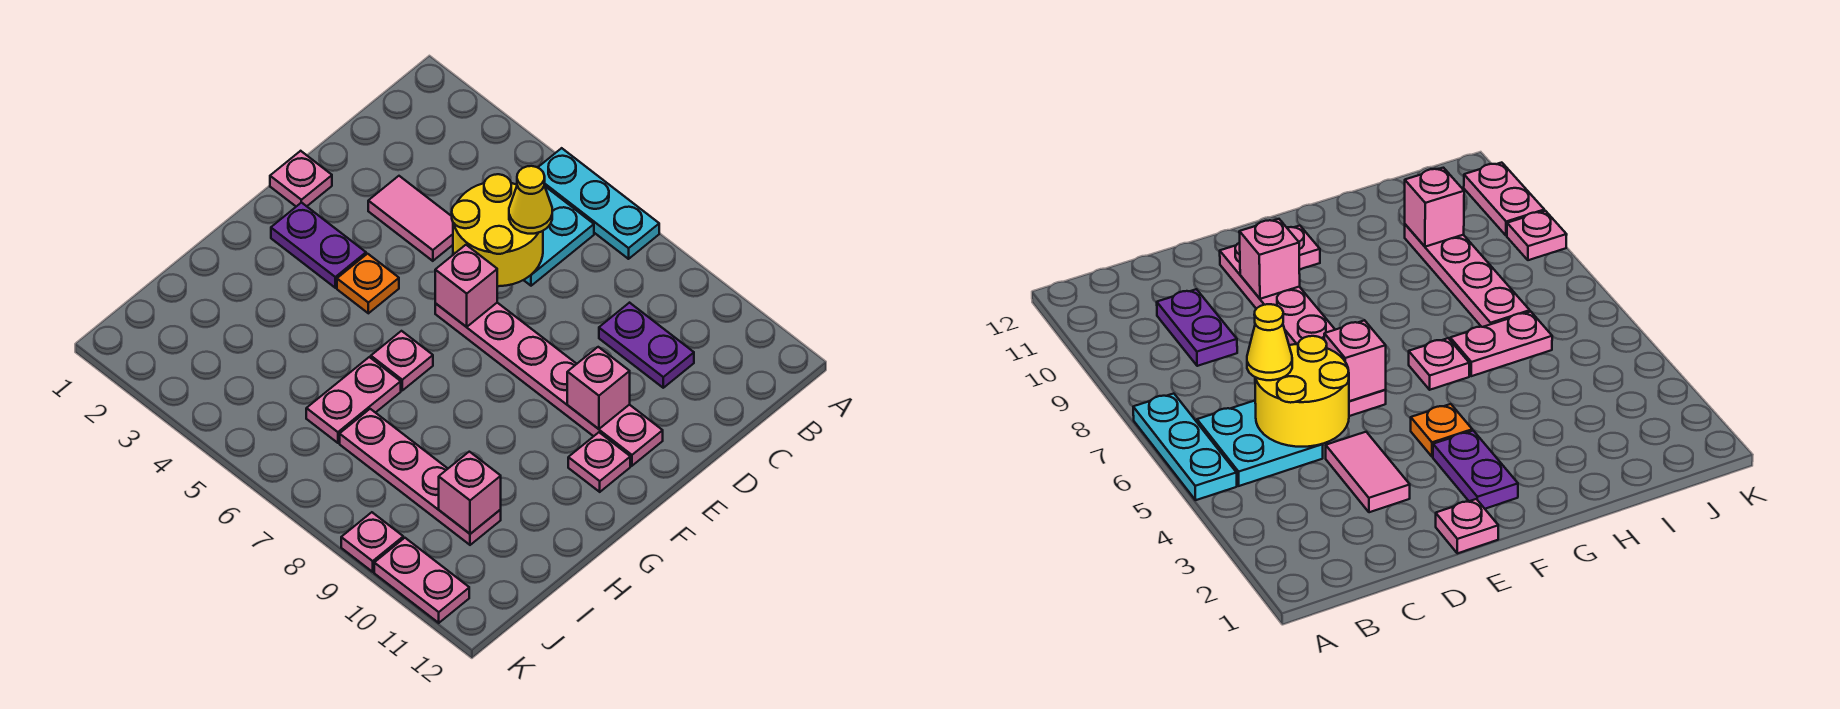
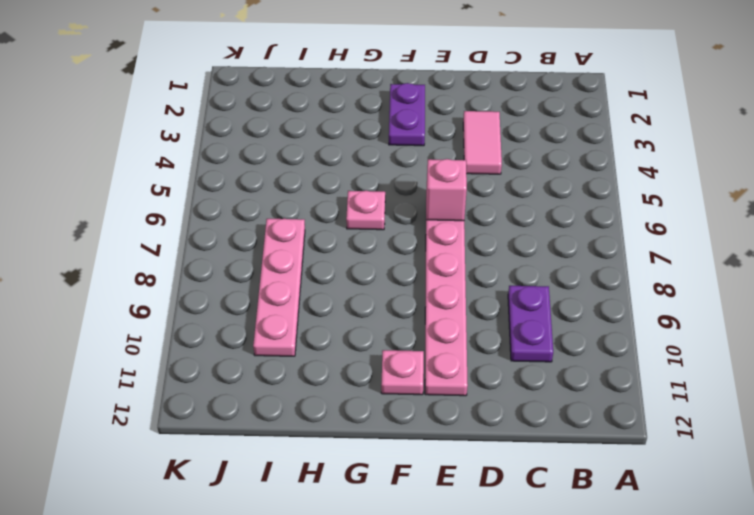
none -> cyan plate A5:A7 level 1
none -> cyan plate B5:C6 level 1
none -> pink plate E1 level 1

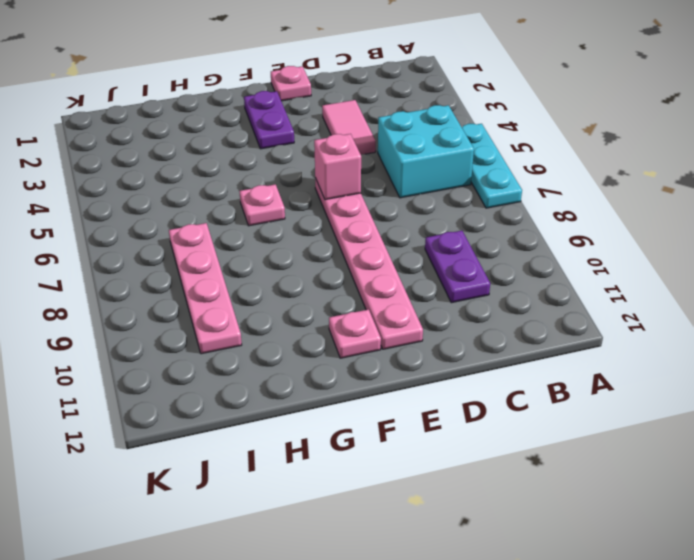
cyan brick B5:C6 level 1 -> cyan plate B5:C6 level 1
none -> orange plate F4 level 1
none -> pink plate H6:I6 level 1
none -> pink plate K9 level 1

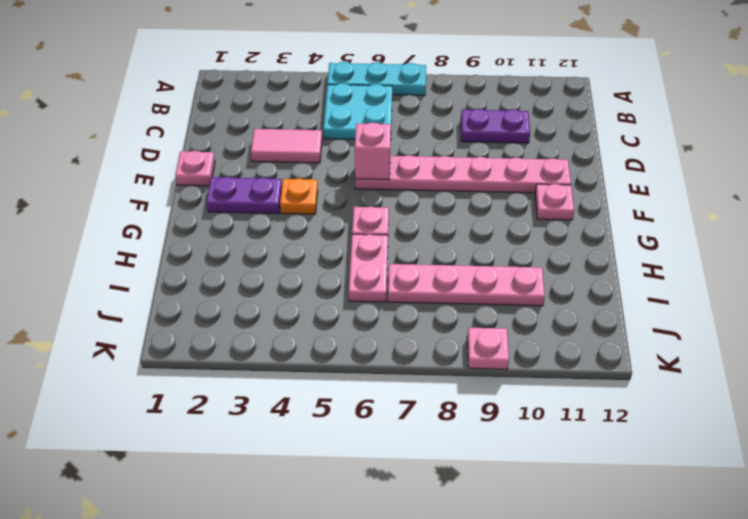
none -> pink plate K10:K11 level 1
none -> yellow round brick C5:D6 level 2
none -> pink brick E10 level 2

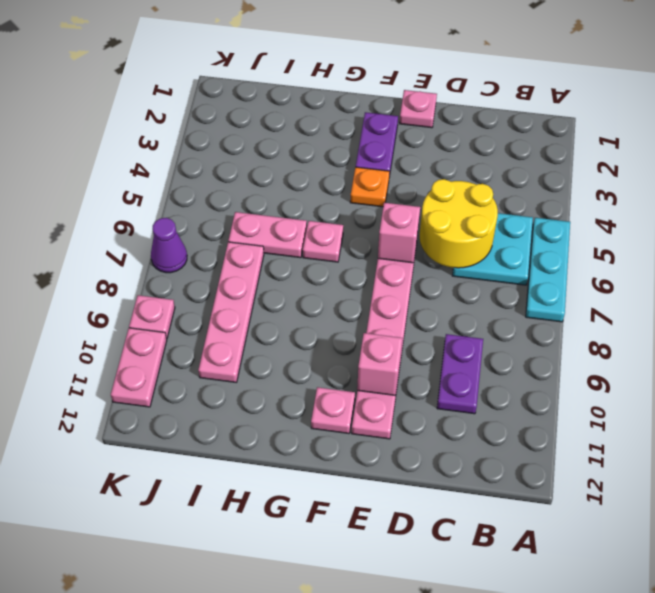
purple cone K7 level 1 -> none
none -> pink tile D3:D4 level 1
none -> pink brick I10 level 2
none -> yellow cone C6 level 3

